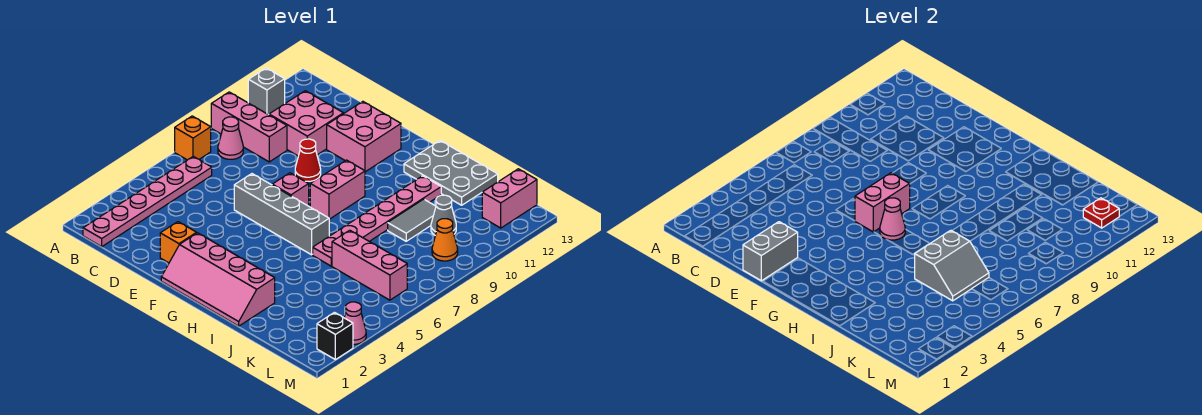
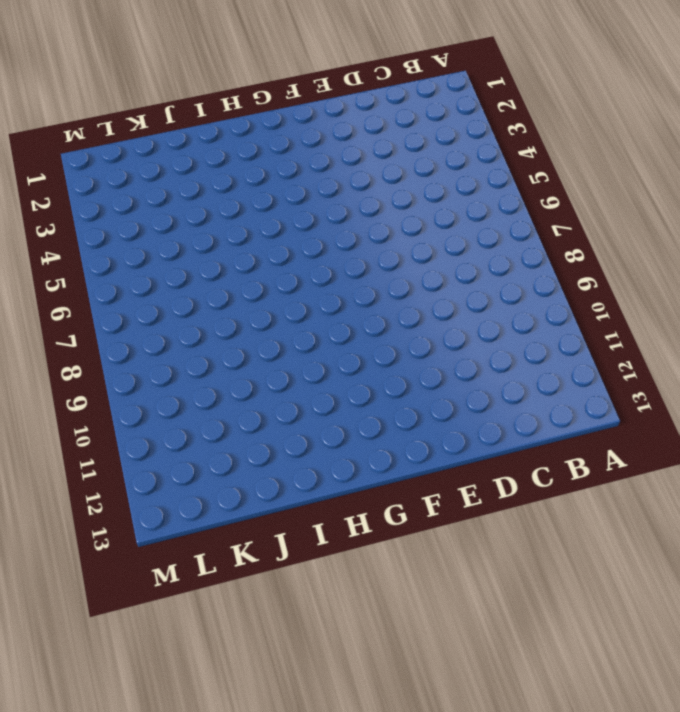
none -> orange brick A7 level 1
none -> pink brick A9:C9 level 1
none -> grey brick A11 level 1

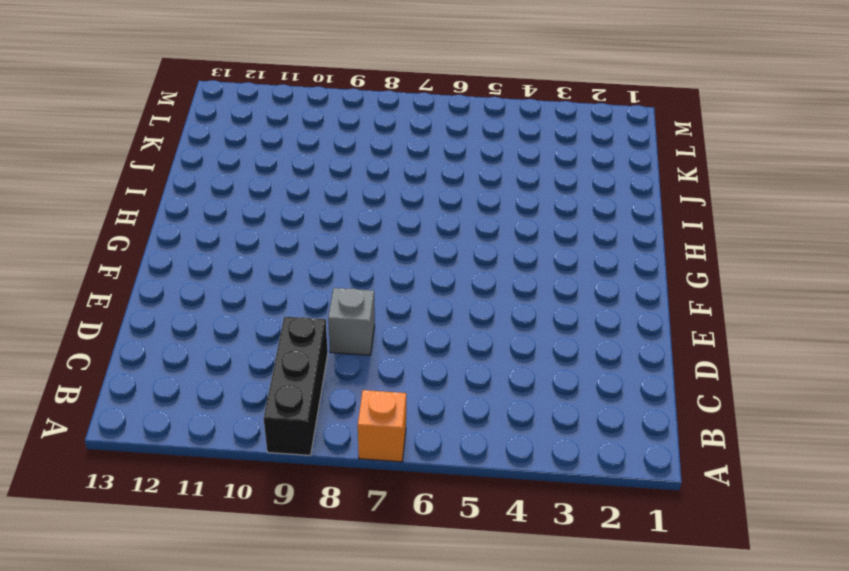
black brick A9:C9 level 1 -> pink brick A9:C9 level 1
grey brick D8 level 1 -> grey brick A11 level 1
none -> pink plate B1:B6 level 1
none -> pink cone B8 level 1
none -> pink brick C10:D11 level 1

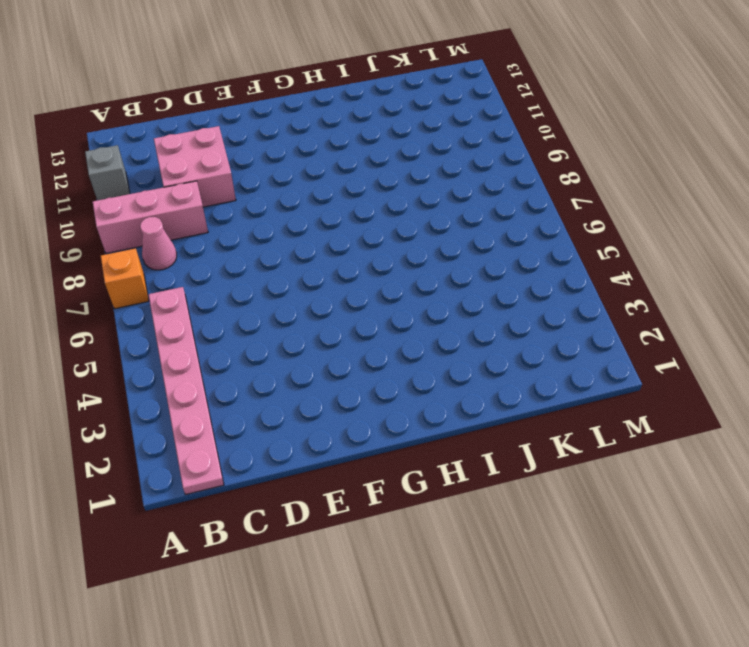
none -> orange brick E2 level 1
none -> grey brick E6:H6 level 1
none -> red cone E9 level 1

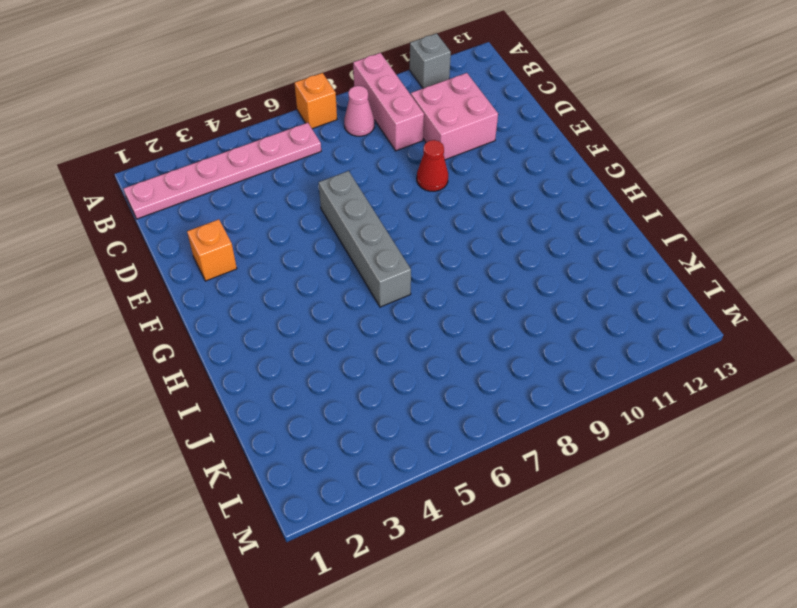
none -> pink brick E11:F12 level 1
none -> pink slope F1:I2 level 1 top 2
none -> pink brick F7 level 1

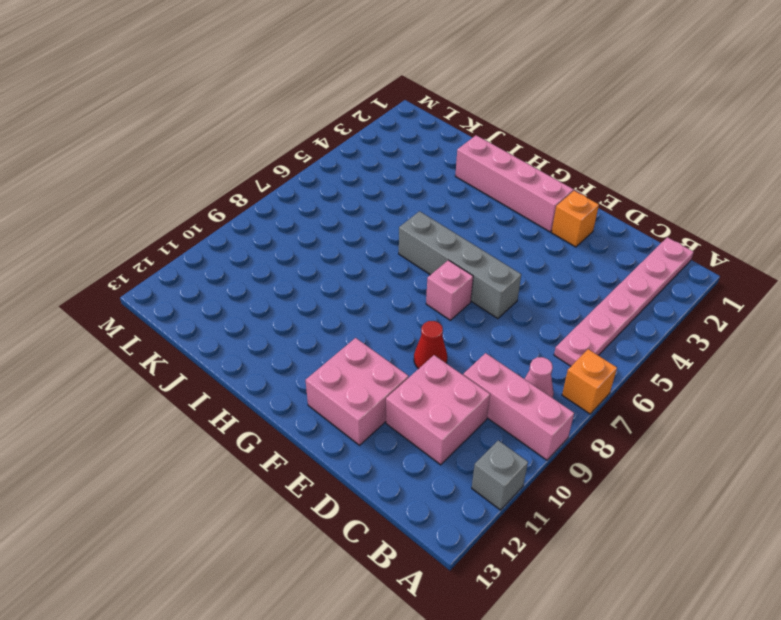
none -> pink brick G8:G9 level 1
none -> grey plate H12:J13 level 1
none -> pink plate I6:I11 level 1

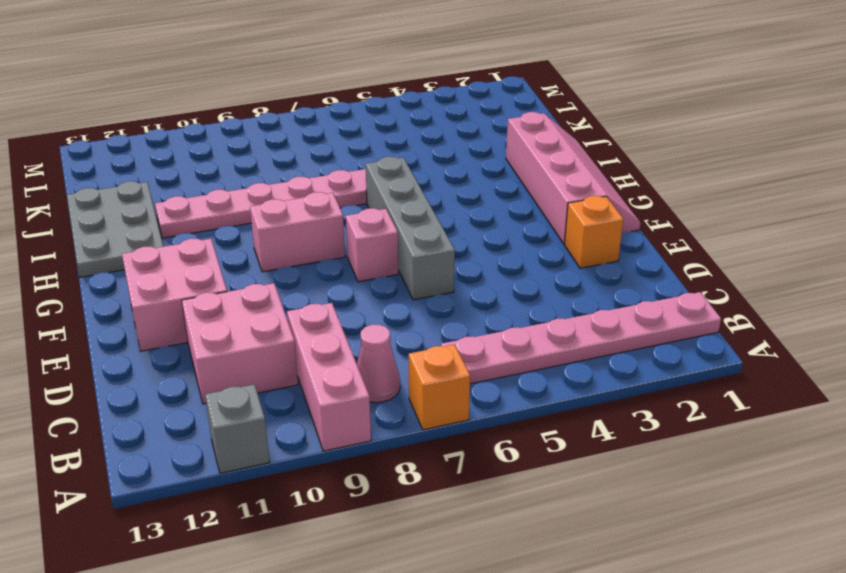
none -> red cone E9 level 1
none -> pink brick J6:L6 level 1
none -> grey tile J9:J10 level 1

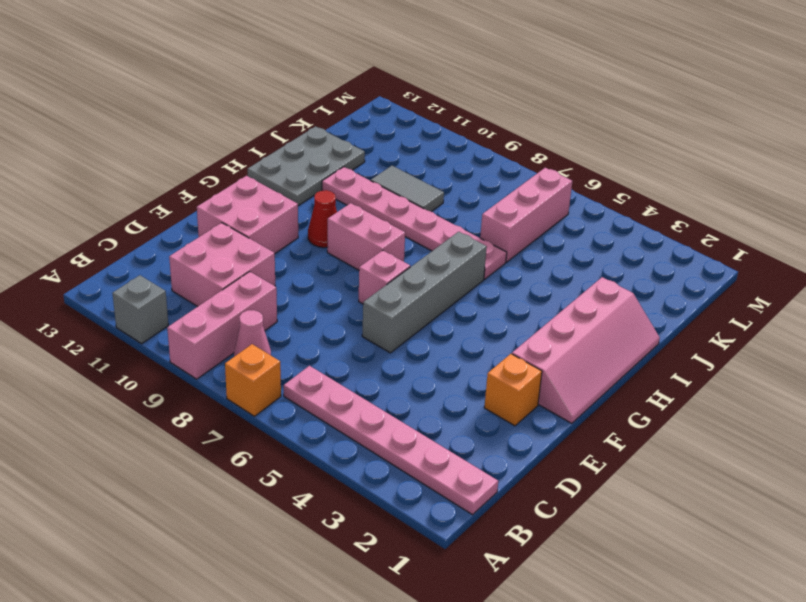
red cone G10 level 1 -> red cone E9 level 1
none -> grey cone K10 level 1
none -> orange cone L9 level 1
none -> pink brick L12:L13 level 1

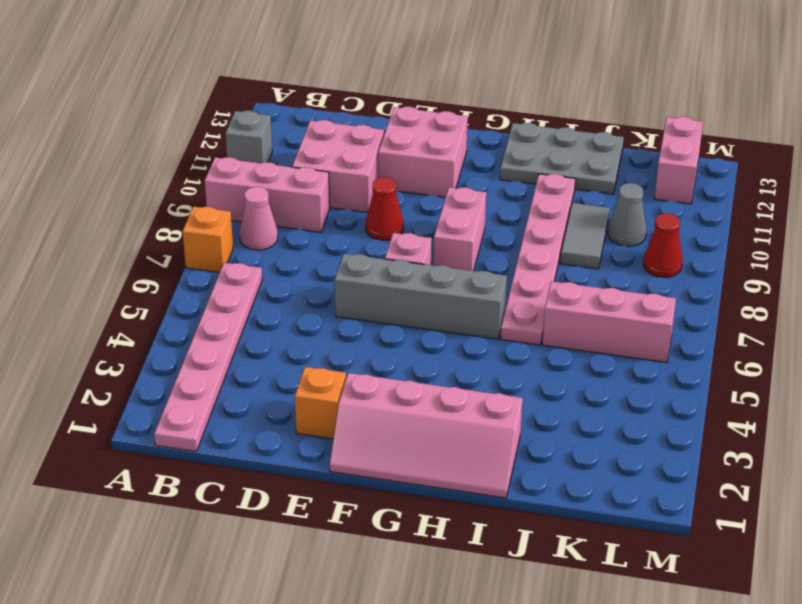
red cone L9 level 1 -> orange cone L9 level 1
none -> black brick M2 level 1
none -> pink cone M3 level 1
none -> grey brick E1:E2 level 2

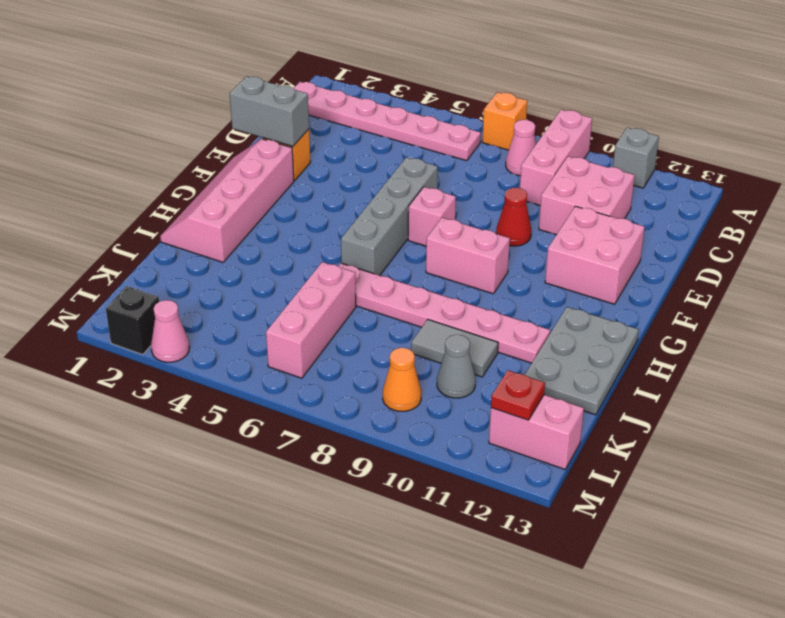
none -> pink brick F6:F7 level 2
none -> pink cone G6 level 2
none -> grey slope J5:K6 level 2 top J

